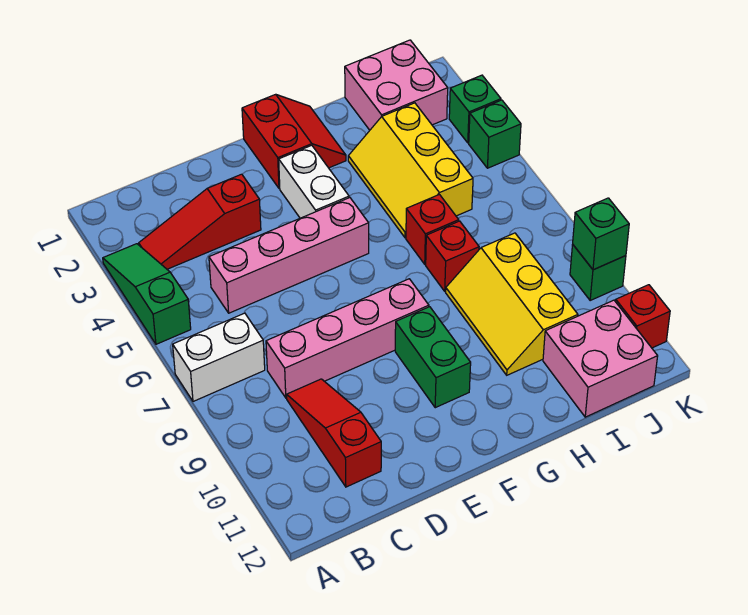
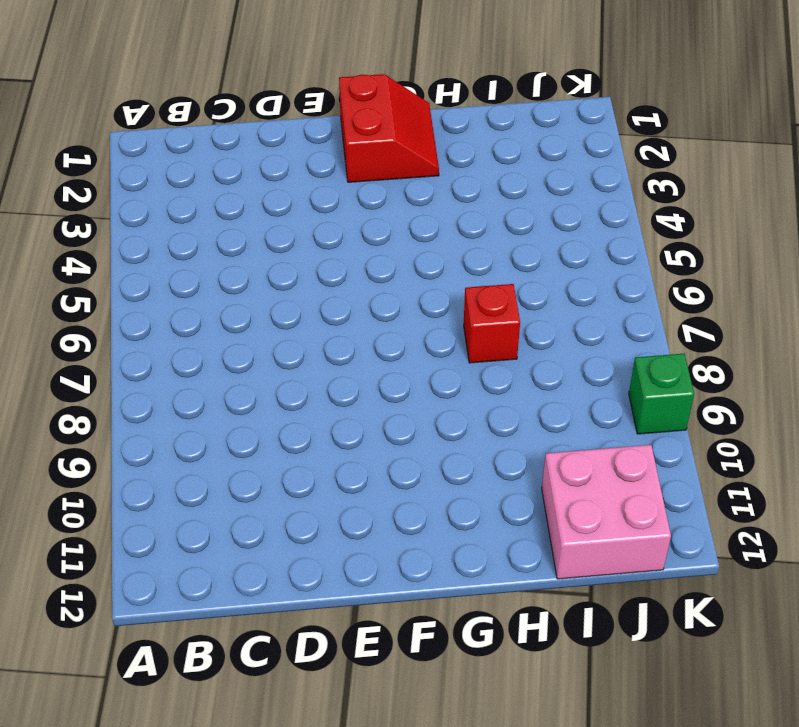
none -> green slope A3:A5 level 1 top 5
none -> white brick A7:B7 level 1
none -> red slope B3:D3 level 1 top D

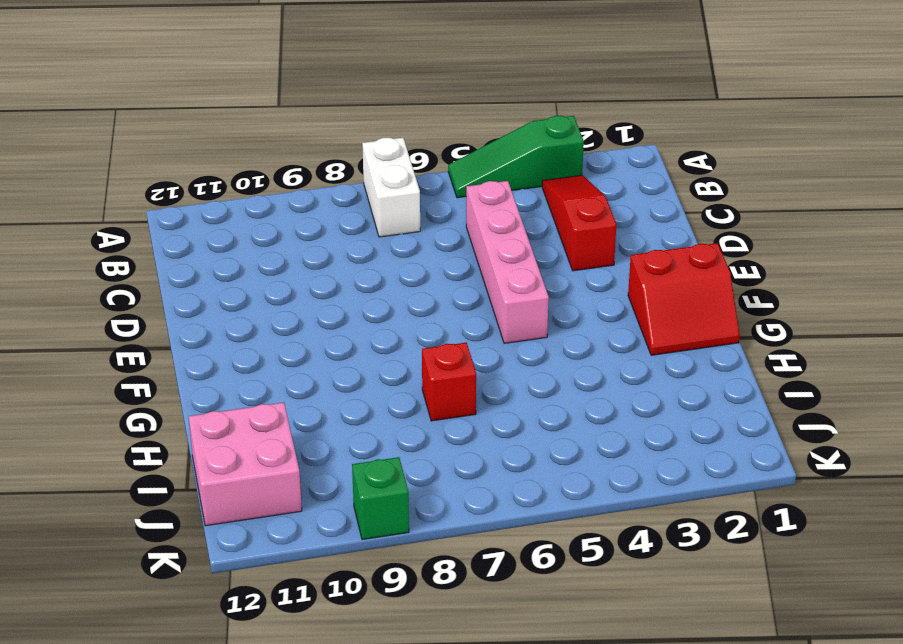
green slope A3:A5 level 1 top 3 -> green slope A3:A5 level 1 top 5
none -> pink brick C8:F8 level 1
none -> red slope C9:C11 level 1 top 11
none -> white brick F3:F4 level 1

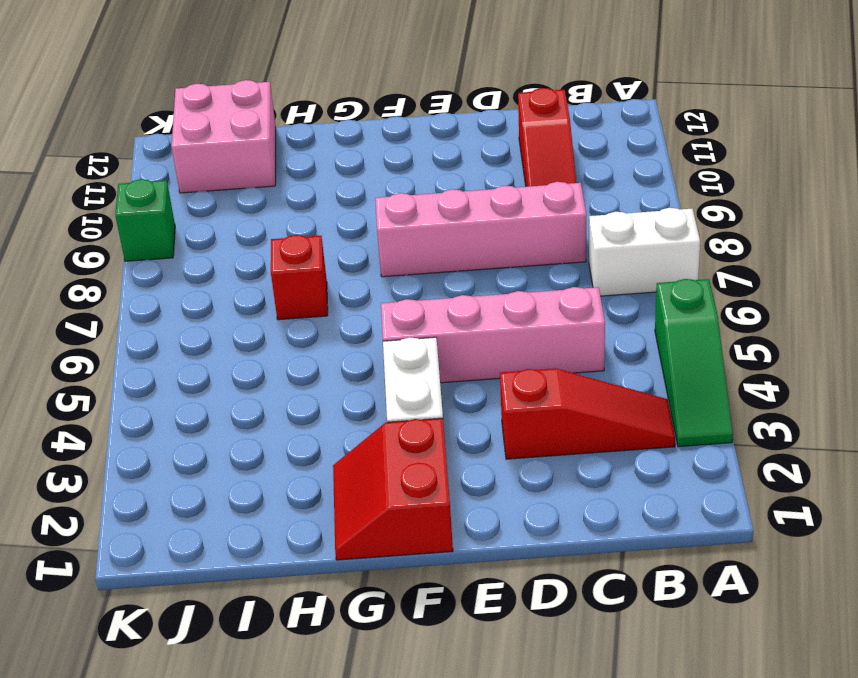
none -> green brick F9:F10 level 1
none -> yellow slope H3:I5 level 1 top I
none -> red brick H6 level 1

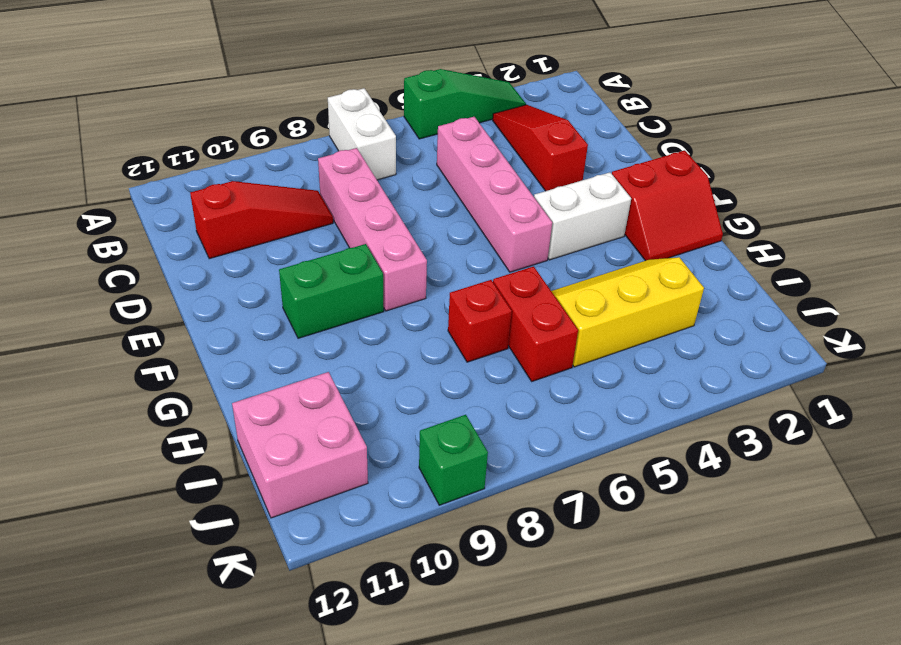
red brick H6:I6 level 1 -> red brick H6 level 1
none -> yellow slope H8:I10 level 1 top I
none -> pink brick I1:J2 level 1
none -> green brick K3 level 1

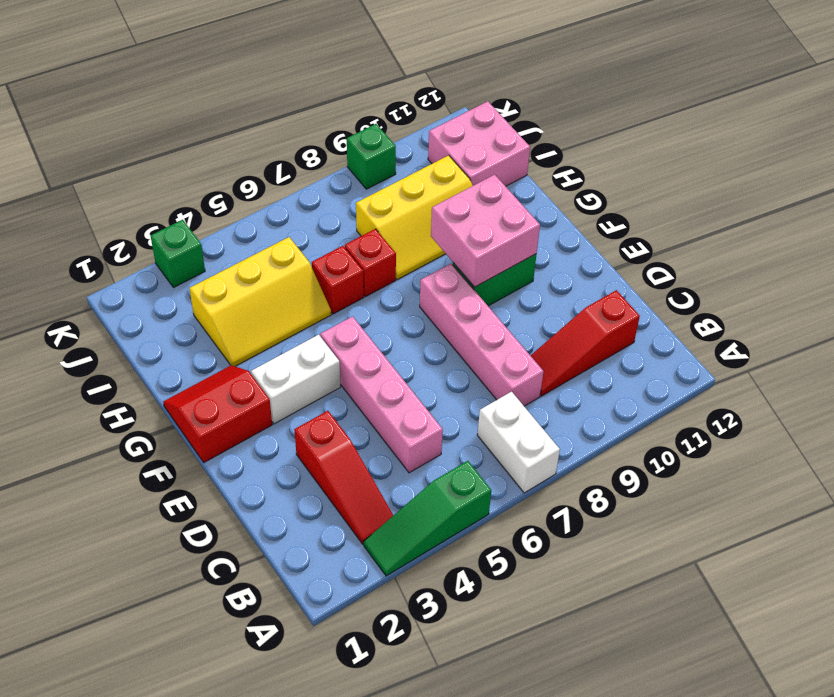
pink brick F9:G10 level 2 -> pink brick I1:J2 level 1
none -> green brick K4 level 1
none -> red brick K11 level 1
none -> green brick K9 level 2

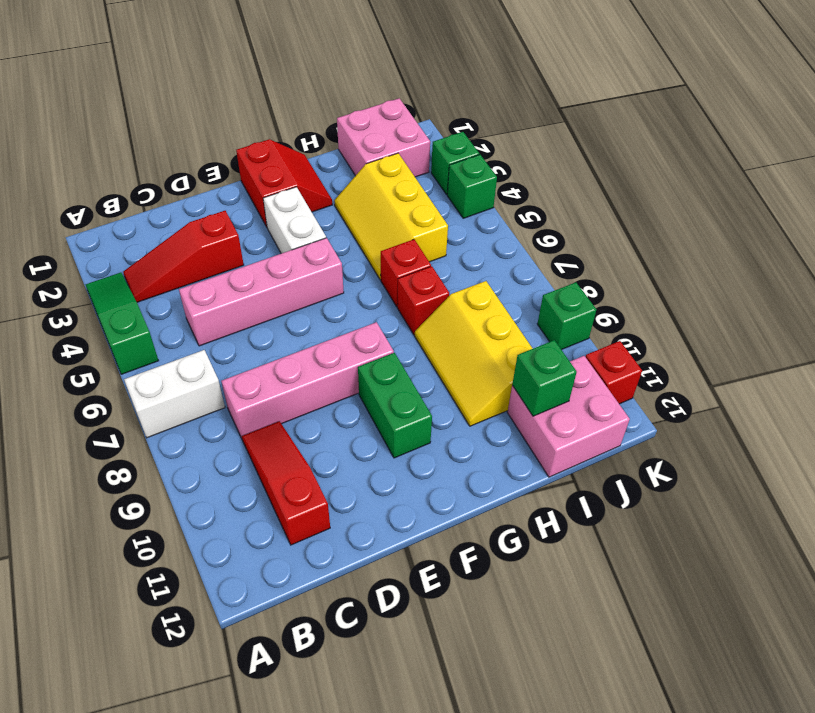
green brick I11 level 2 -> green brick K9 level 2

